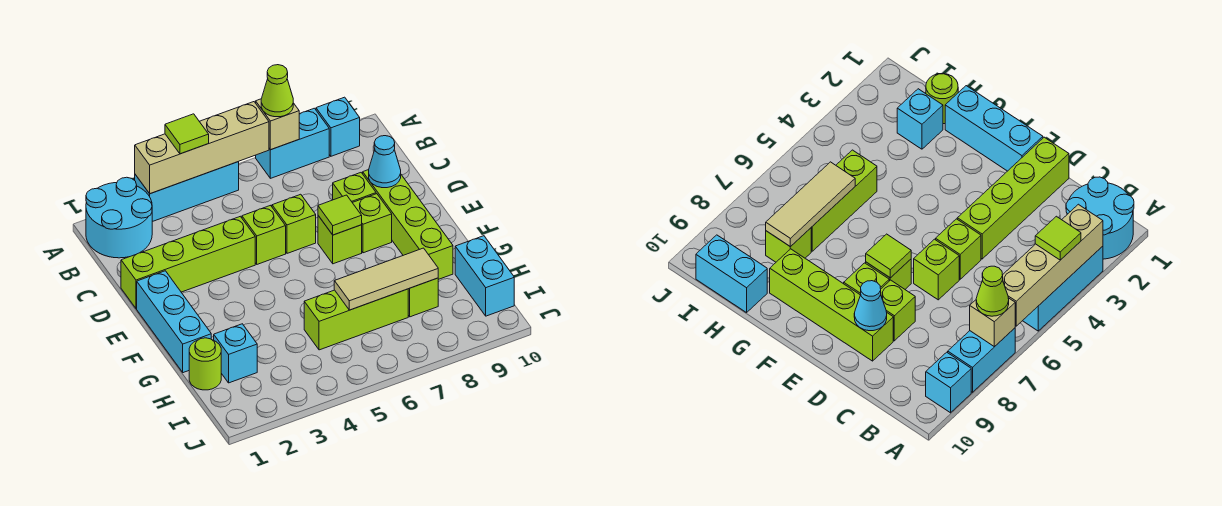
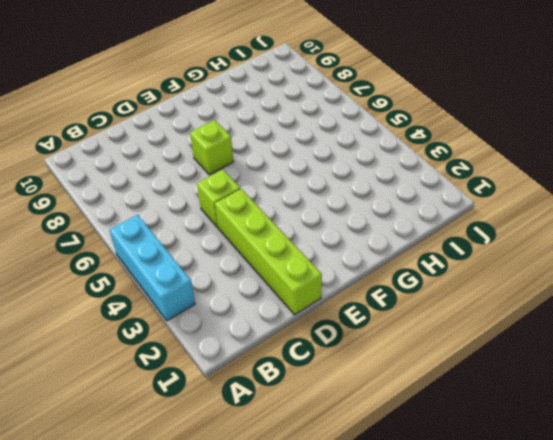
none -> cyan round brick A1:B2 level 1
none -> cyan brick A7:A8 level 1
none -> cyan brick A9 level 1

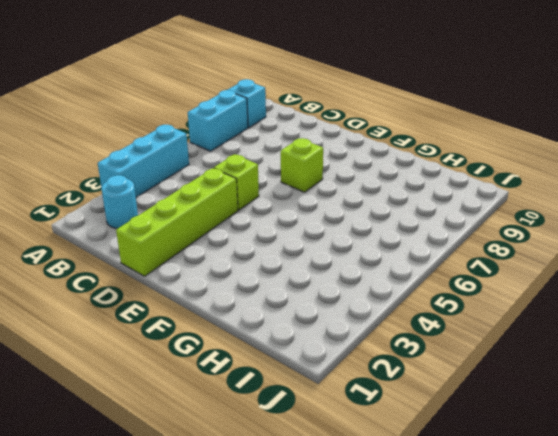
cyan round brick B2 level 1 -> cyan round brick A1:B2 level 1
none -> lime brick D6 level 1
none -> lime brick D8 level 1
none -> lime brick D9:G9 level 1

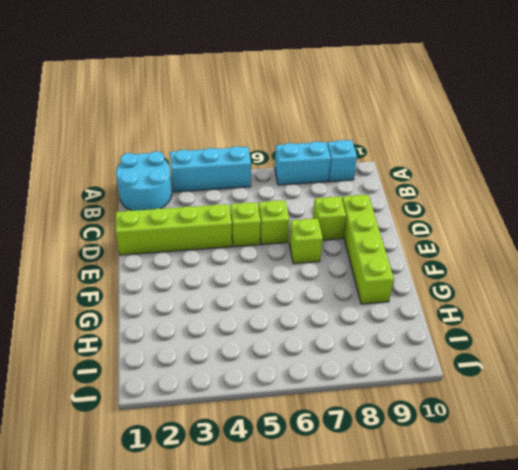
none -> cyan brick E1:G1 level 1
none -> lime brick E8 level 1
none -> lime round brick H1 level 1

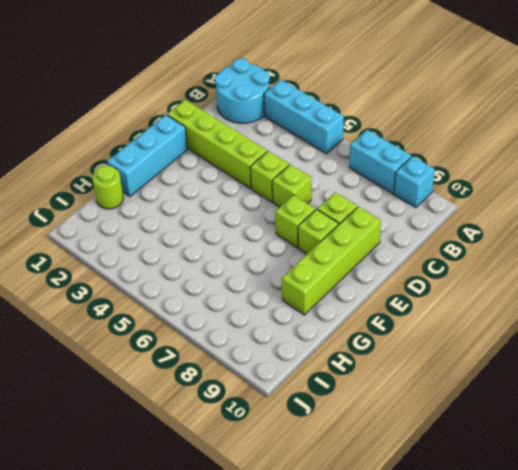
none -> cyan brick H2 level 1
none -> lime brick H5:H7 level 1
none -> lime brick H8 level 1

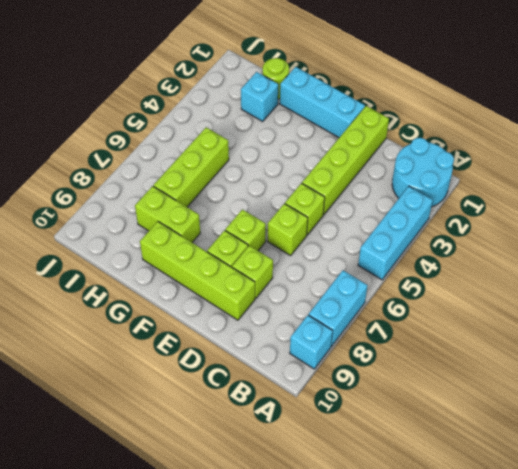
lime brick G8:H8 level 1 -> lime brick H8 level 1
none -> cyan brick H10:I10 level 1
none -> tan brick A3:A6 level 2
none -> tan brick A7 level 2

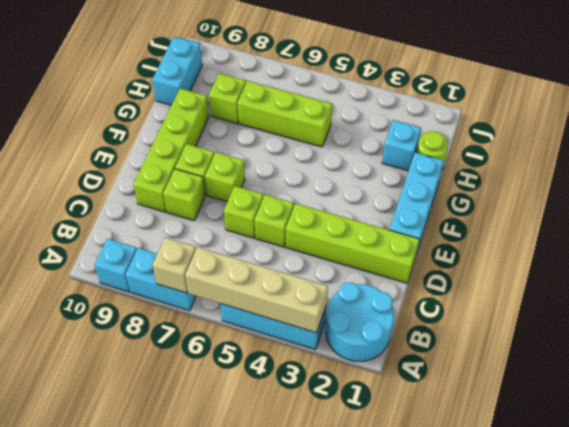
none -> cyan cone D9 level 2
none -> lime tile E7 level 2
none -> tan tile H6:H8 level 2

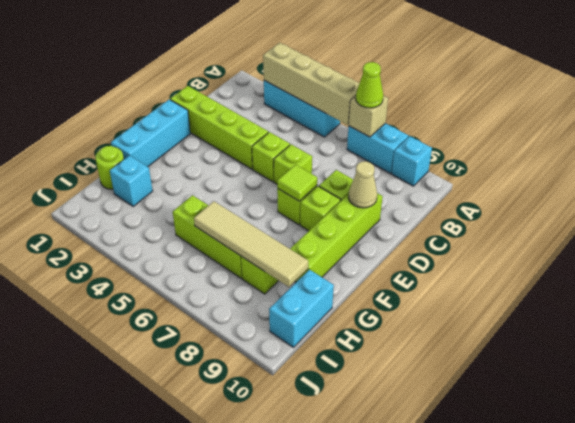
tan cone D9 level 2 -> cyan cone D9 level 2
tan tile H6:H9 level 2 -> tan tile H6:H8 level 2
none -> cyan round brick A1:B2 level 1
none -> lime tile A4 level 3

